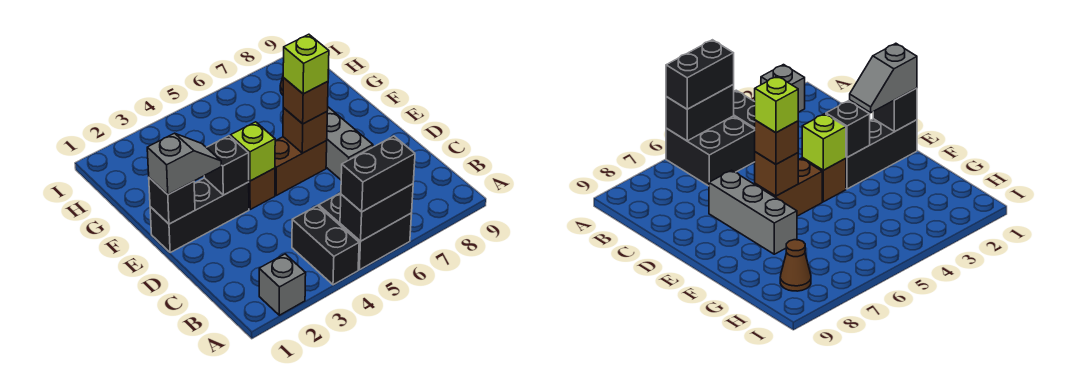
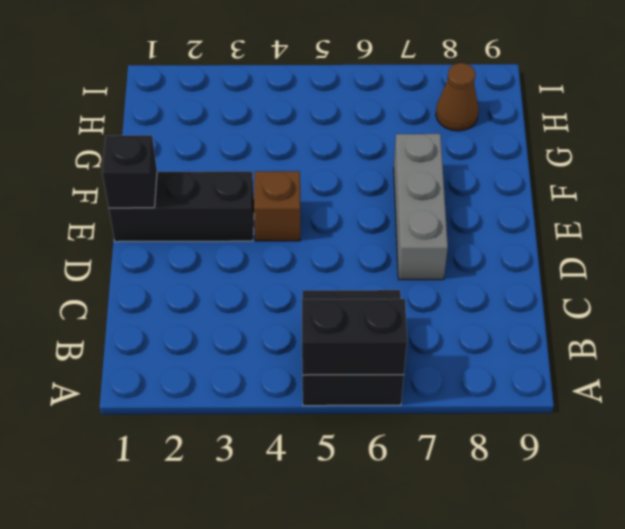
none -> grey brick A2 level 1
none -> black brick A4:B4 level 1
none -> brown brick E5:E6 level 1

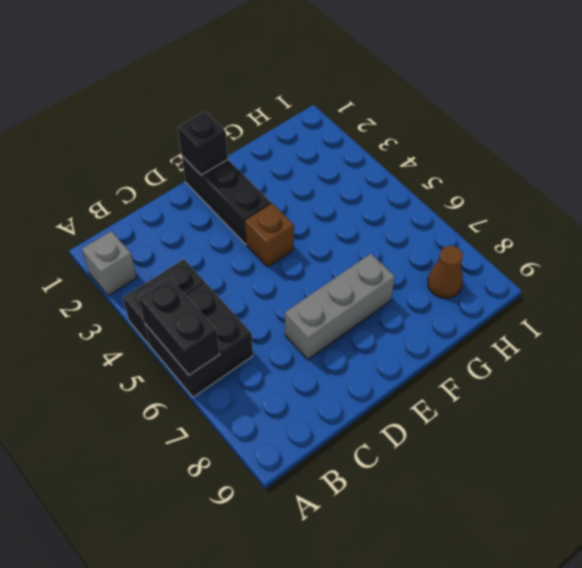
none -> brown brick E5:E6 level 1
none -> black brick E3 level 2
none -> lime brick E4 level 2

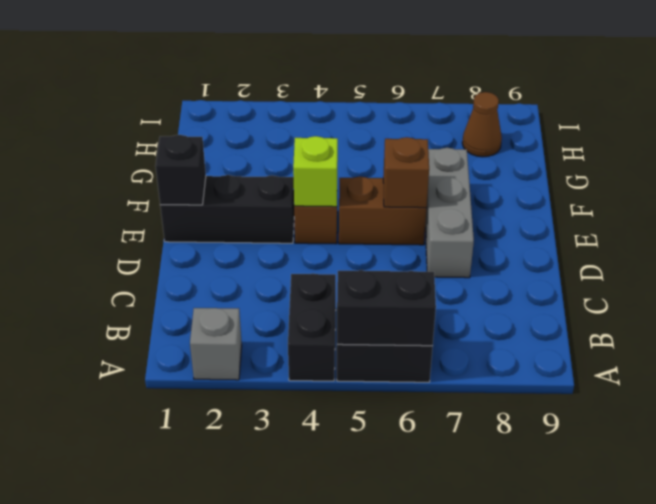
none -> black brick E3 level 2
none -> black brick A5:A6 level 3
none -> grey slope E1:E2 level 3 top 1

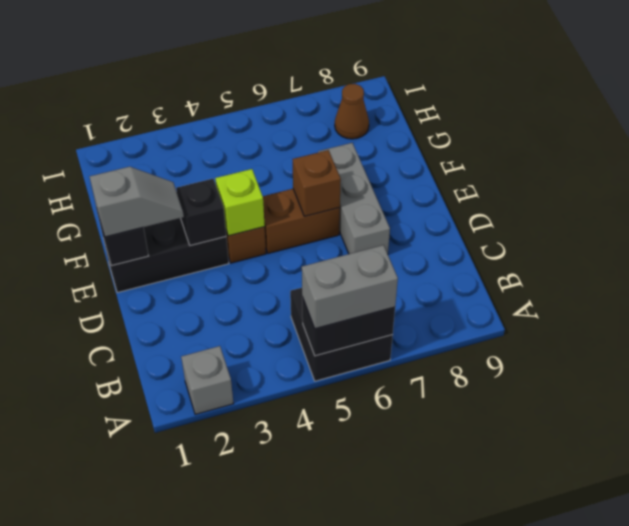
grey brick A5:A6 level 3 -> black brick A5:A6 level 3
none -> black brick A4:B4 level 1
none -> brown brick E6 level 3
none -> lime brick E6 level 4

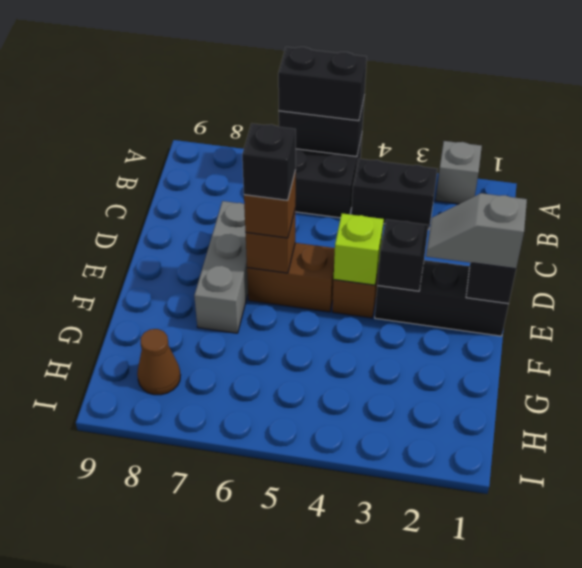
black brick B3:B4 level 1 -> black brick A4:B4 level 1
black brick E6 level 4 -> lime brick E6 level 4

